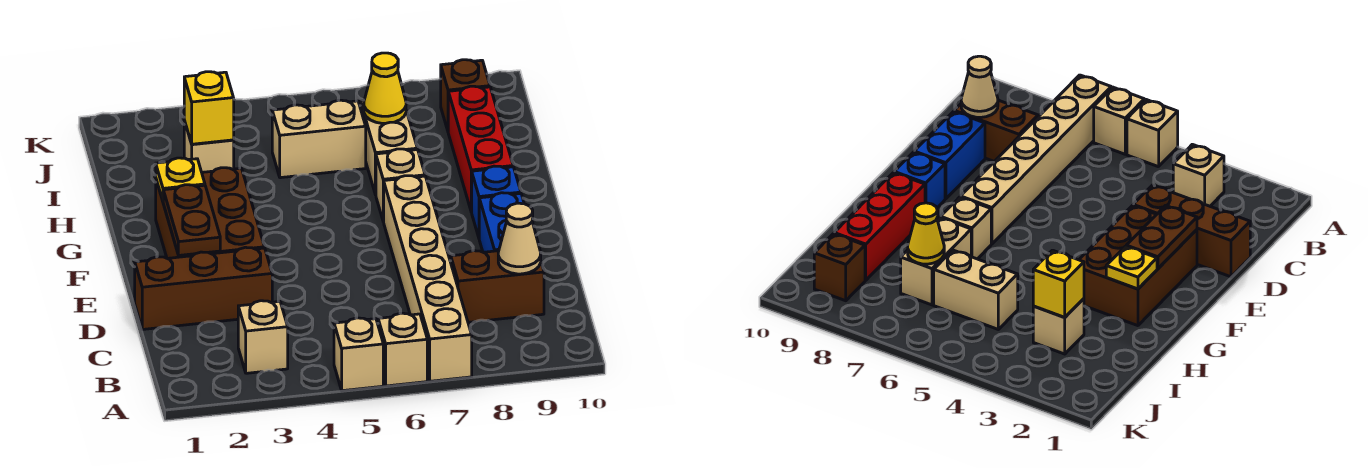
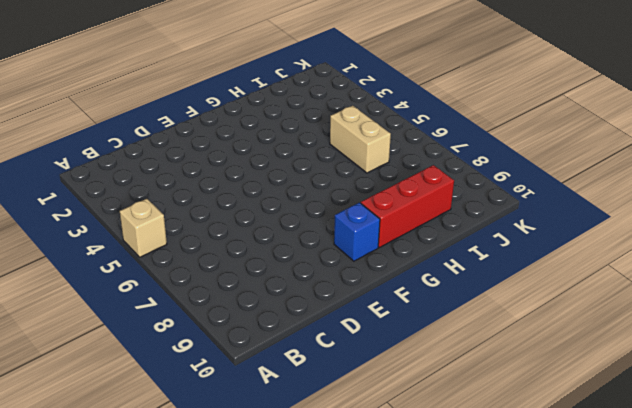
none -> tan brick A6 level 1
none -> tan brick A7:F7 level 1
none -> tan brick B3 level 1

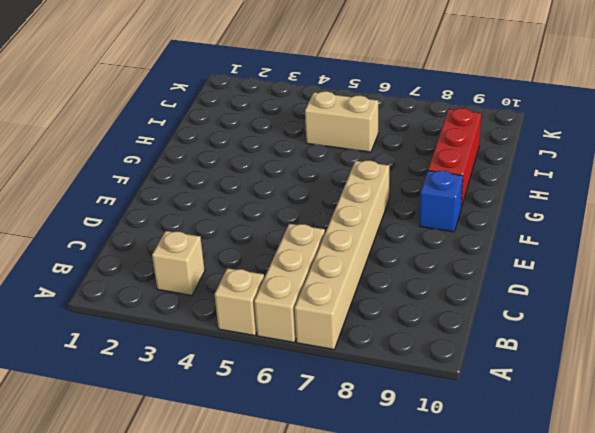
tan brick A6:C6 level 1 -> tan brick A6 level 1
none -> brown brick C8:C9 level 1
none -> brown brick D1:D3 level 1
none -> blue brick D9:E9 level 1

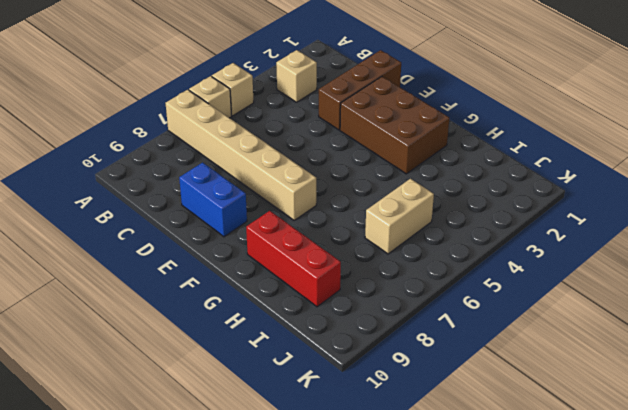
none -> brown brick C8:C9 level 1
none -> blue brick F9 level 1
none -> tan brick G7 level 1

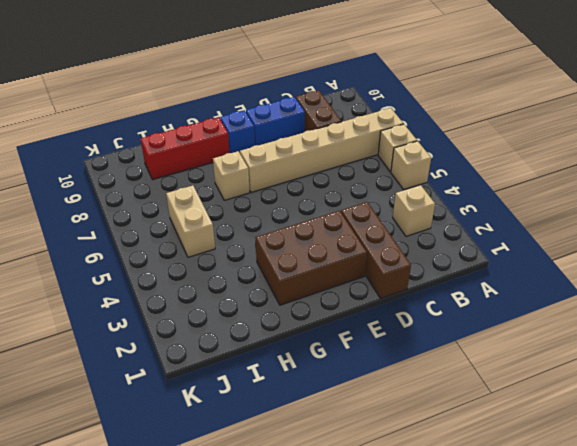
none -> tan brick H7:I7 level 1
none -> tan brick I3 level 1
none -> brown brick J9 level 1

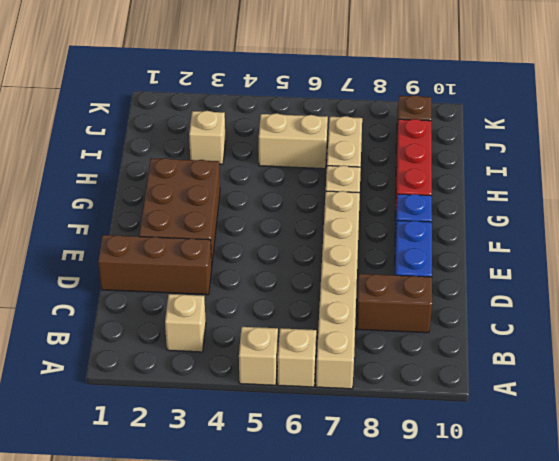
none -> tan cone C9 level 2
none -> brown plate E2:F2 level 2
none -> yellow plate G2 level 2

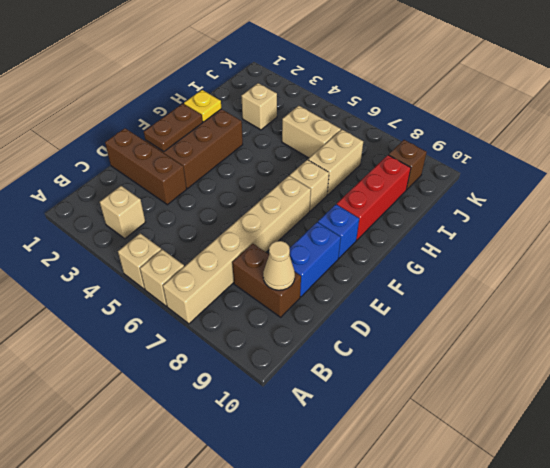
none -> yellow brick I3 level 2
none -> yellow cone I7 level 2

